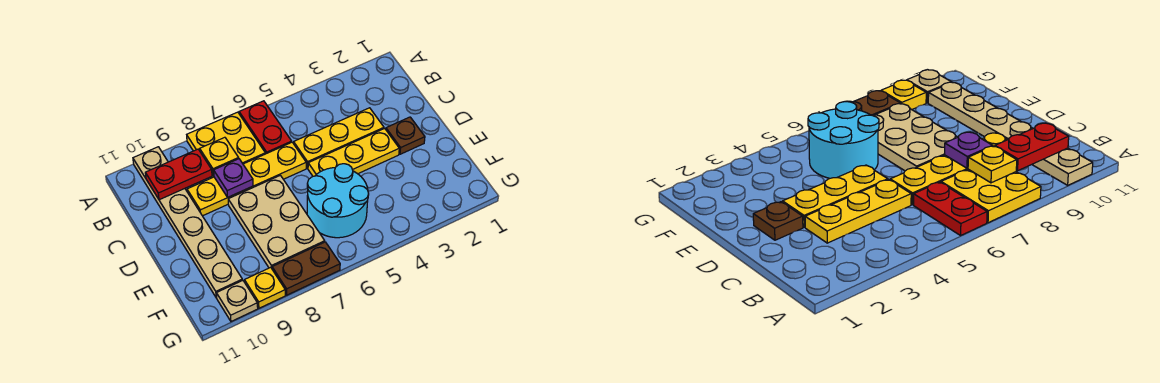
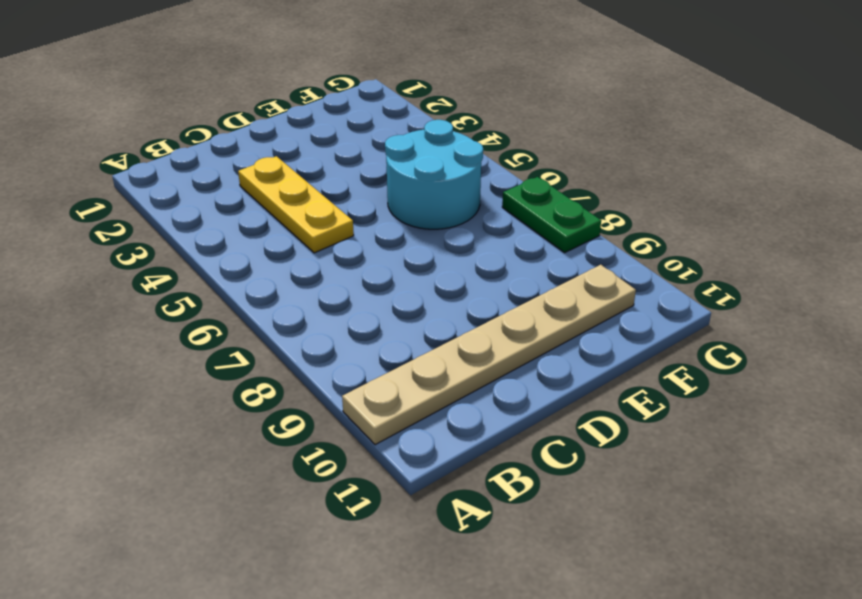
green plate G7:G8 level 1 -> brown plate G7:G8 level 1
none -> red plate A6:B6 level 1
none -> yellow plate A7:B8 level 1
none -> yellow plate C6:C9 level 1

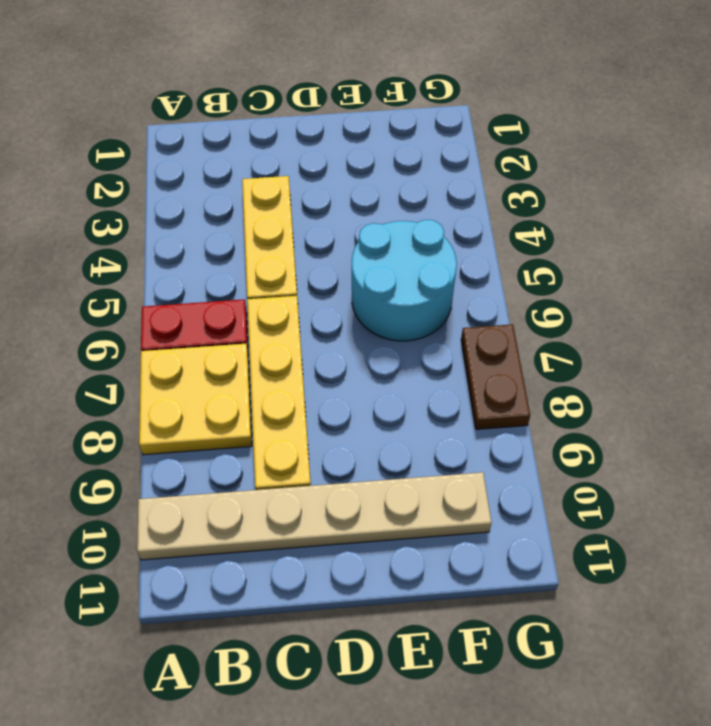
none -> brown plate D2 level 1
none -> yellow plate D3:D5 level 1
none -> tan plate D7:F8 level 1

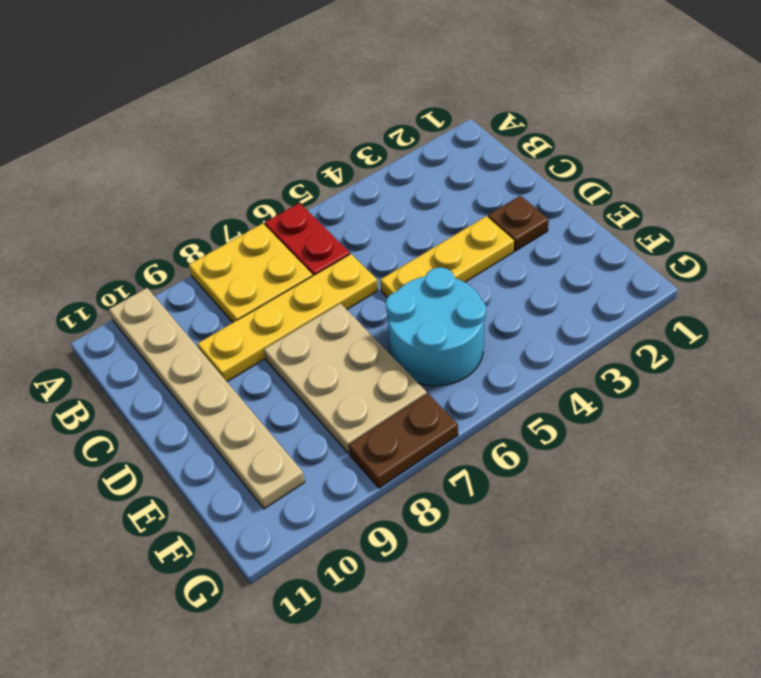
none -> yellow plate C3:C5 level 1
none -> yellow plate G9 level 1
none -> tan plate G10 level 1

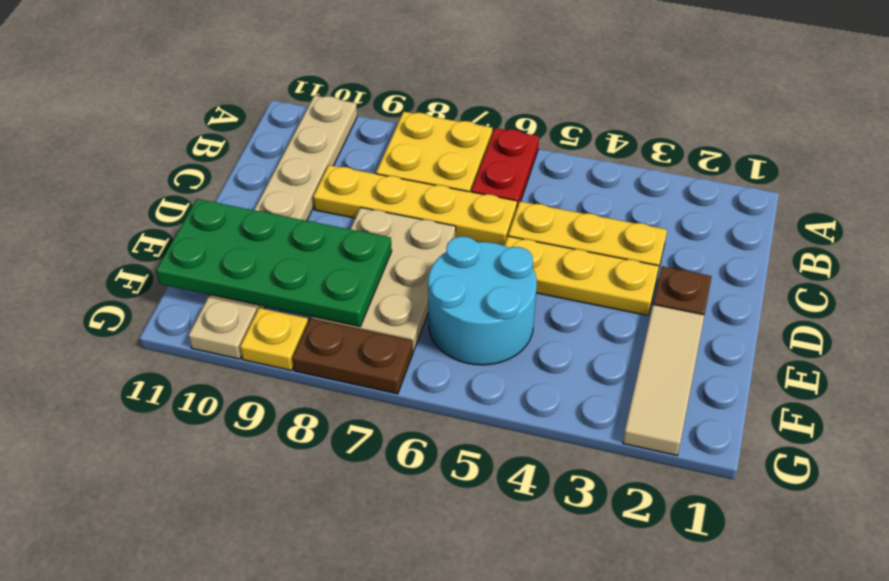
tan tile E2:G2 level 1 -> none
green plate E8:F11 level 2 -> none
none -> yellow plate B8 level 2
none -> red plate B9:B10 level 2
none -> purple plate C8 level 2

